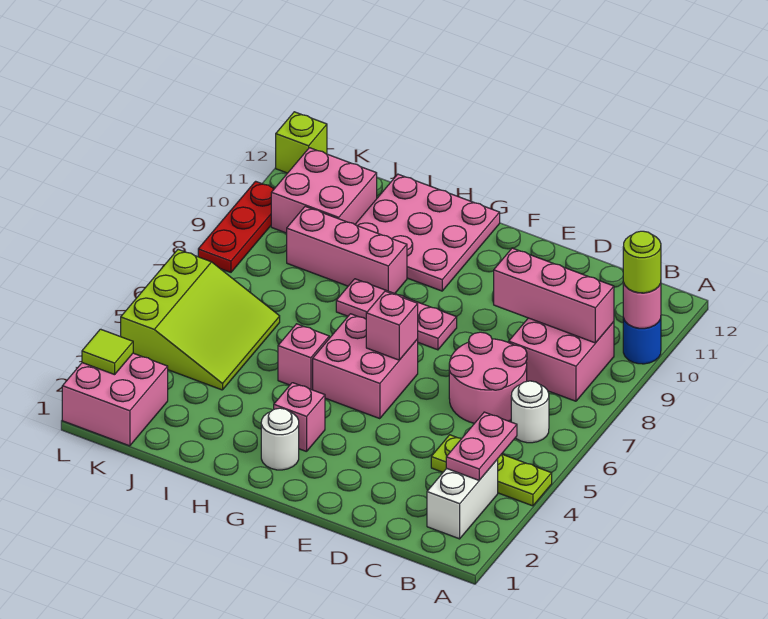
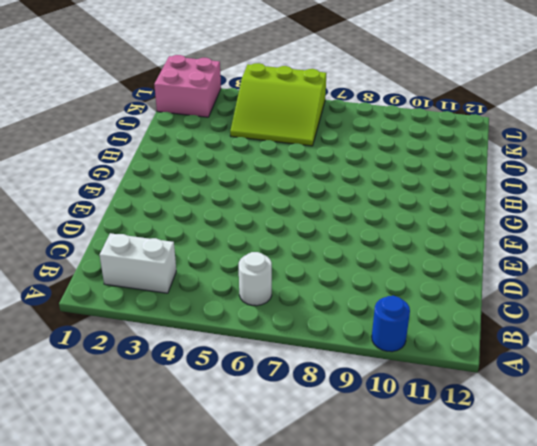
none -> lime plate A4:C4 level 1
none -> pink brick B8:C9 level 1
none -> pink round brick C6:D7 level 1

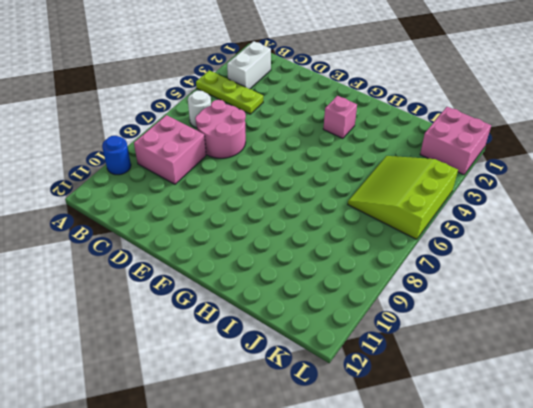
none -> pink brick F5:G6 level 1
none -> pink plate F8:H8 level 1
none -> white round brick G2 level 1

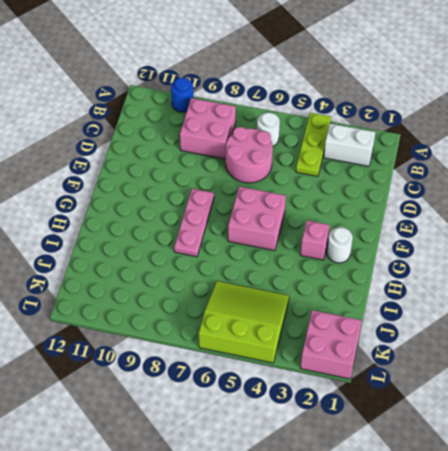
none -> pink plate G10:I12 level 1
none -> pink brick H5 level 1
none -> pink brick H9:J9 level 1

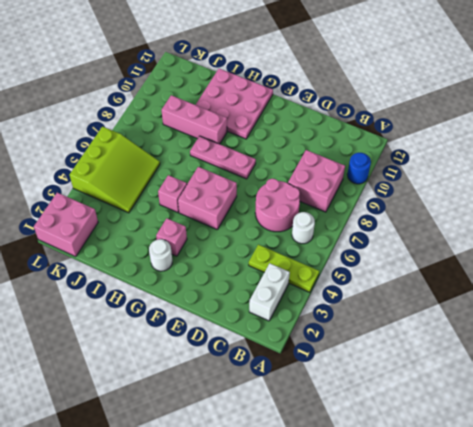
none -> pink brick J10:K11 level 1
none -> red plate L8:L10 level 1
none -> lime brick L12 level 1

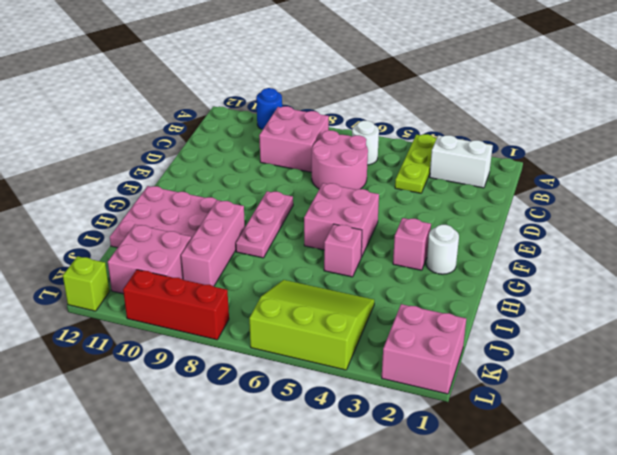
red brick L8:L10 level 1 -> red plate L8:L10 level 1
none -> pink round brick A10 level 2
none -> pink plate B3:B4 level 2
none -> pink brick B9:D9 level 2

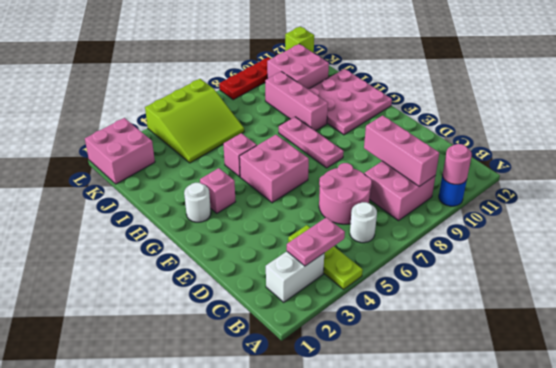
none -> pink brick F6 level 2
none -> lime tile L2 level 2
none -> lime round brick A10 level 3

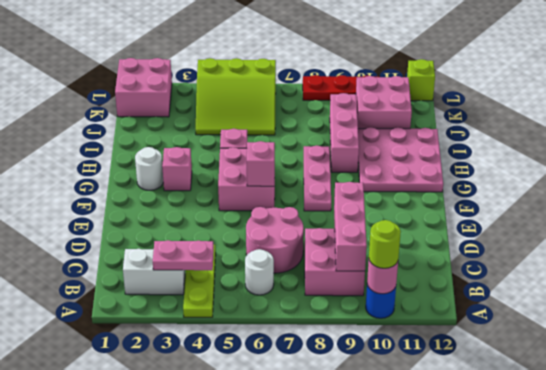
none -> lime tile L2 level 2

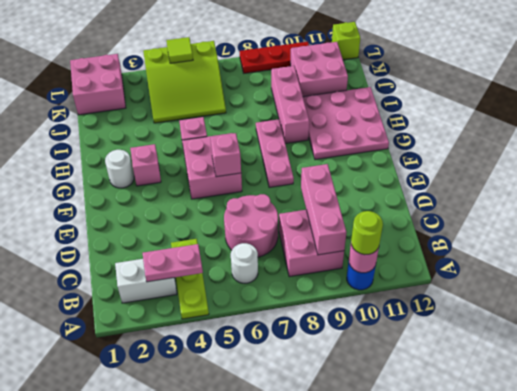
lime tile L5 level 2 -> lime tile L2 level 2

